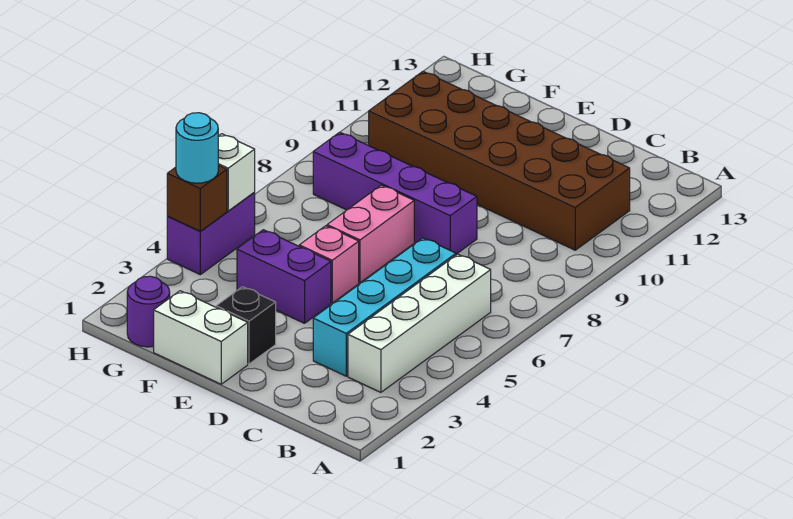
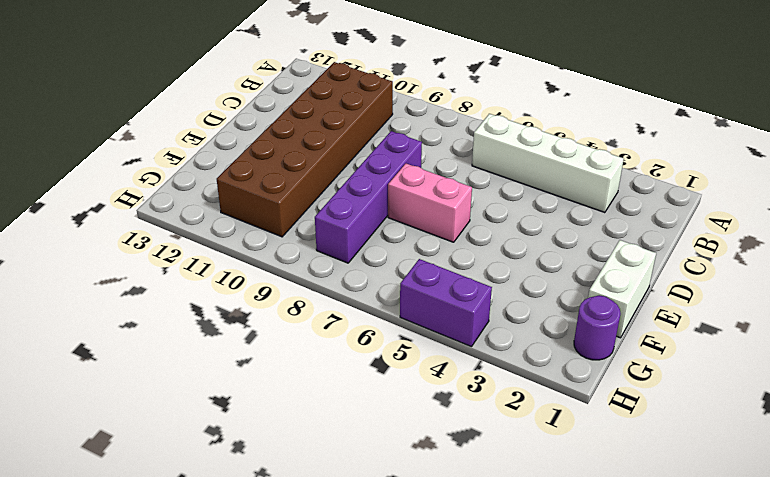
none -> cyan brick C3:C6 level 1
none -> black brick E2 level 1
none -> purple brick E4:F4 level 1

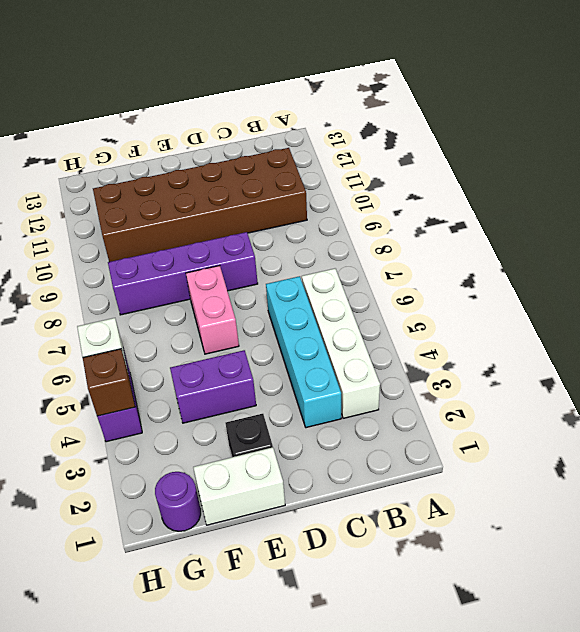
none -> pink brick E5 level 1
none -> cyan round brick H4 level 3

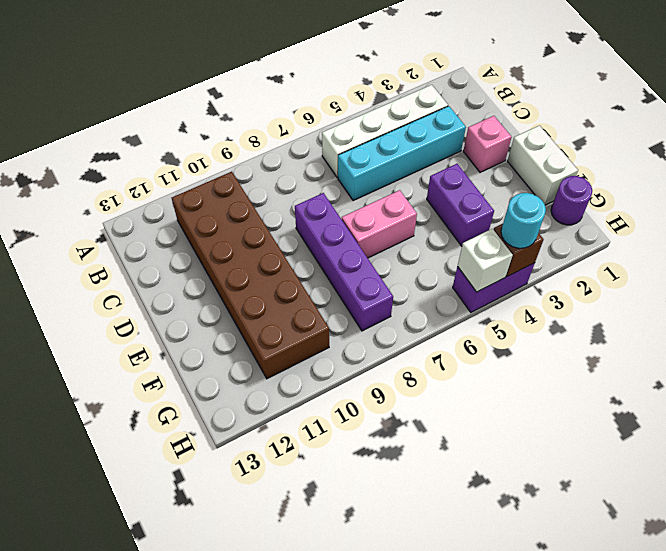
pink brick D2 level 1 -> pink brick E5 level 1
none -> black brick E2 level 1

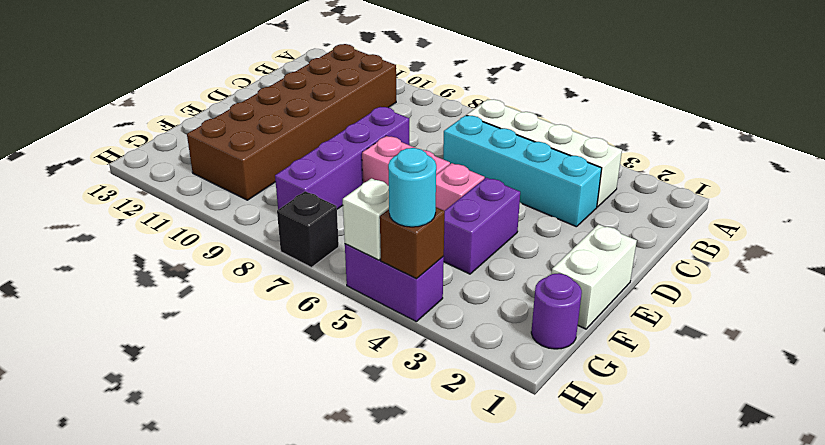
black brick H7 level 1 -> black brick E2 level 1

